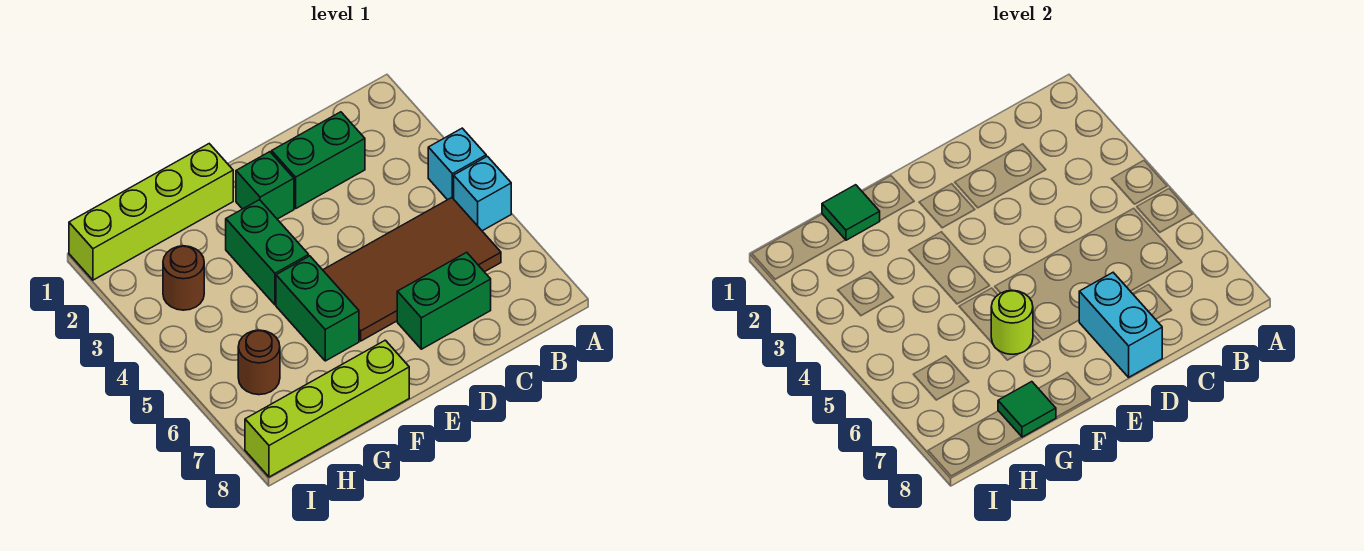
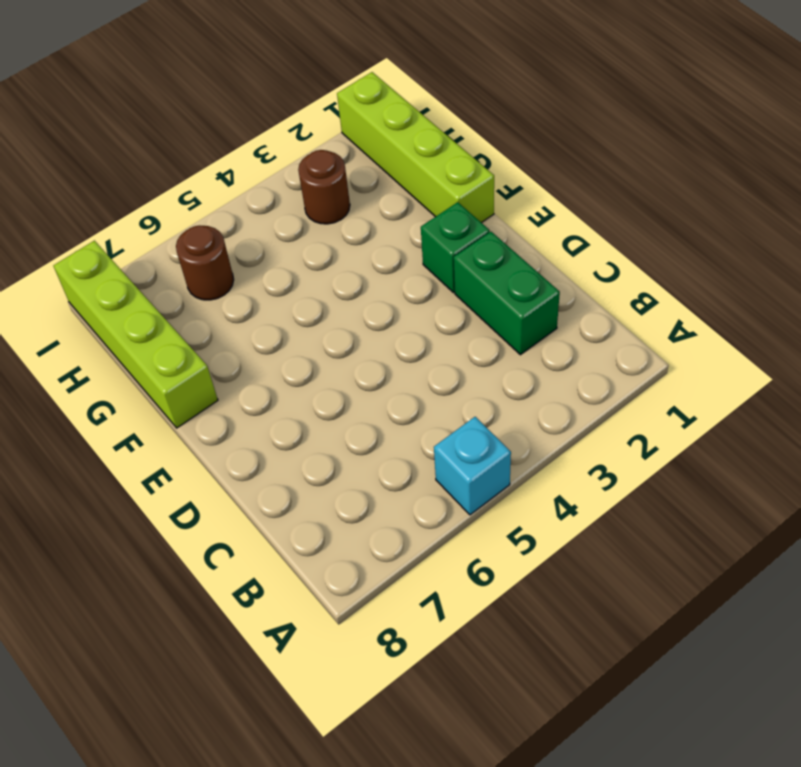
none -> cyan brick A4 level 1
none -> brown tile B5:E6 level 1
none -> green brick C7:D7 level 1

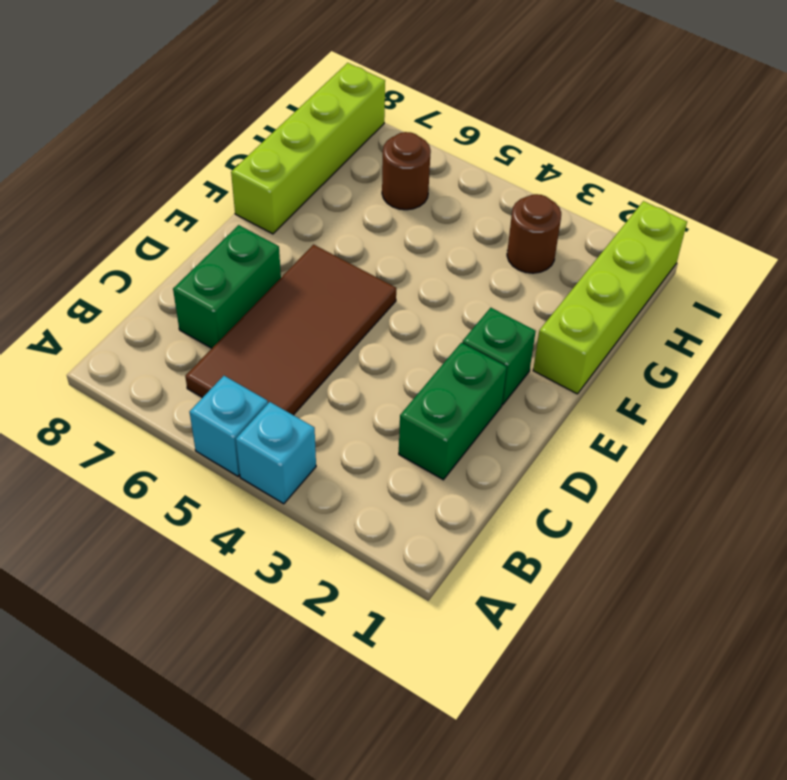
none -> green brick F3:F4 level 1
none -> green brick F5:F6 level 1
none -> cyan brick D7:D8 level 2

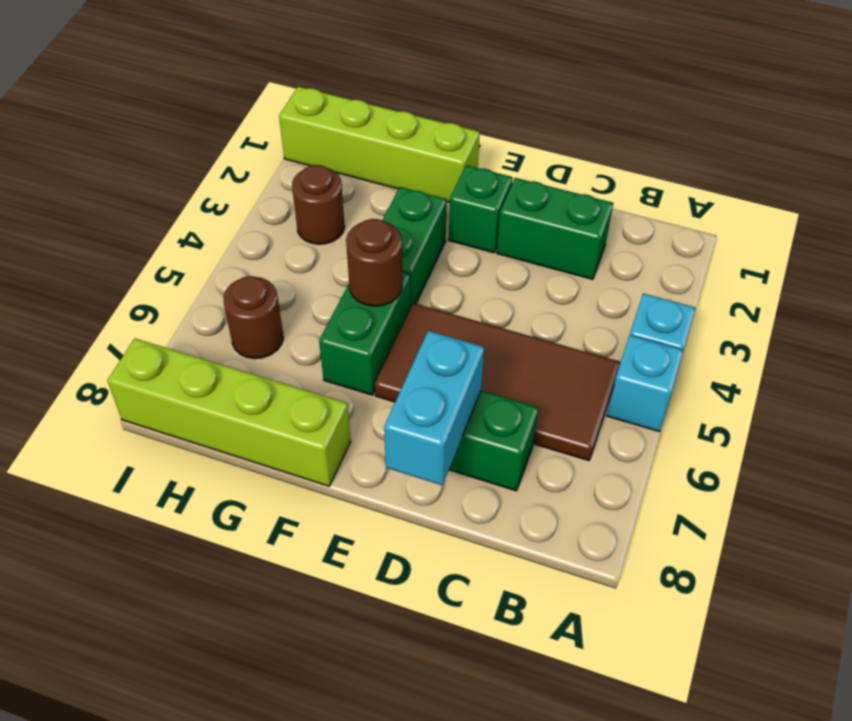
brown round brick F5 level 2 -> none
none -> lime round brick F6 level 2
none -> green tile G1 level 2
none -> green tile G8 level 2

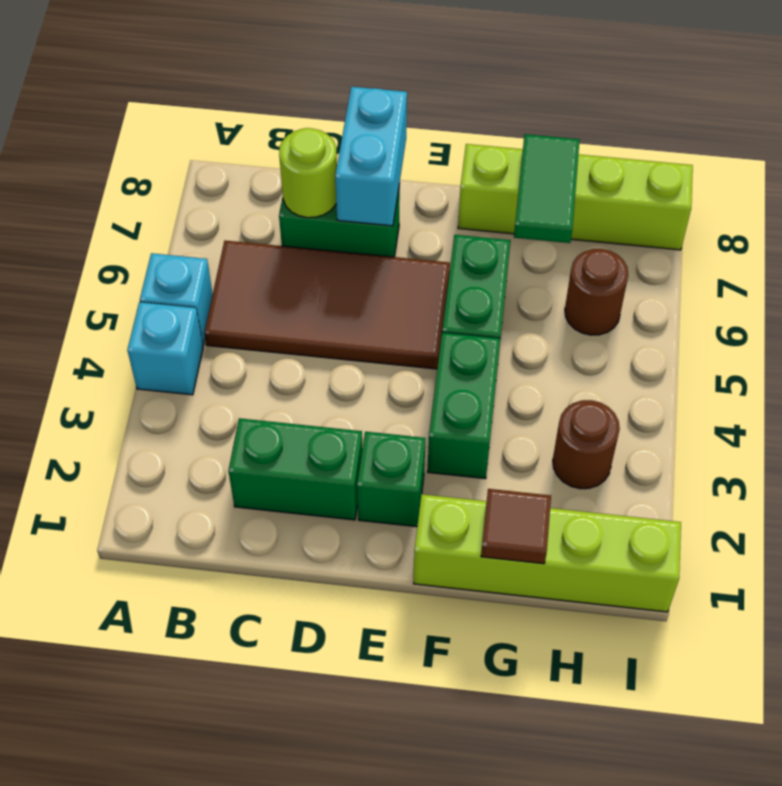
lime round brick C7 level 2 -> lime round brick F6 level 2
brown tile G1 level 2 -> green tile G1 level 2
green tile G7:G8 level 2 -> green tile G8 level 2

